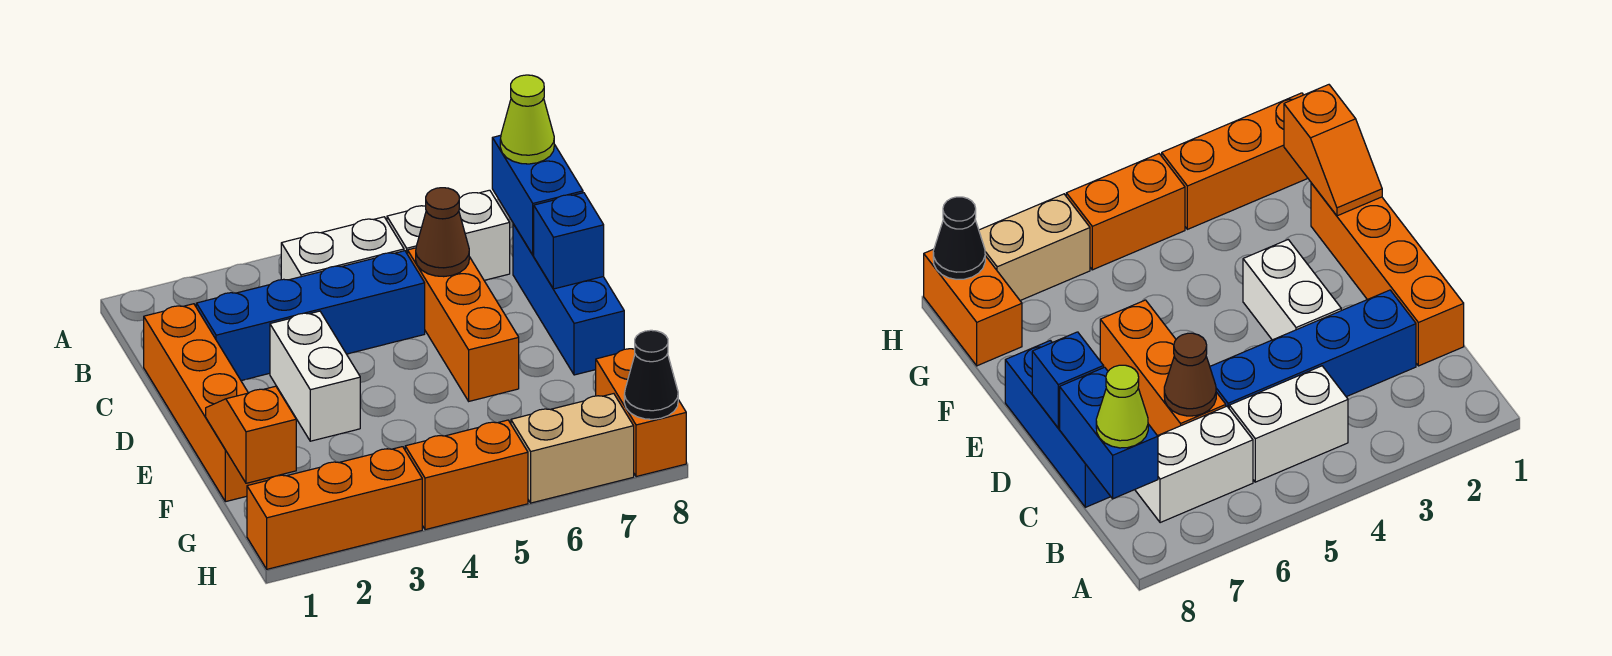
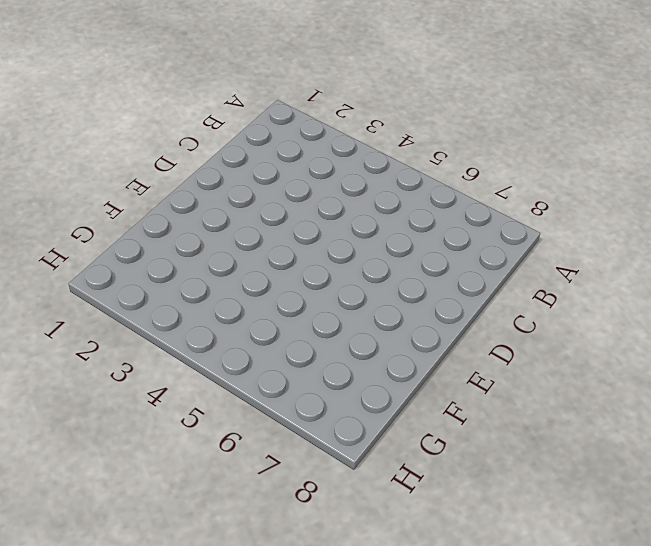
none -> white brick B4:B5 level 1
none -> white brick B6:B7 level 1
none -> orange brick C1:F1 level 1

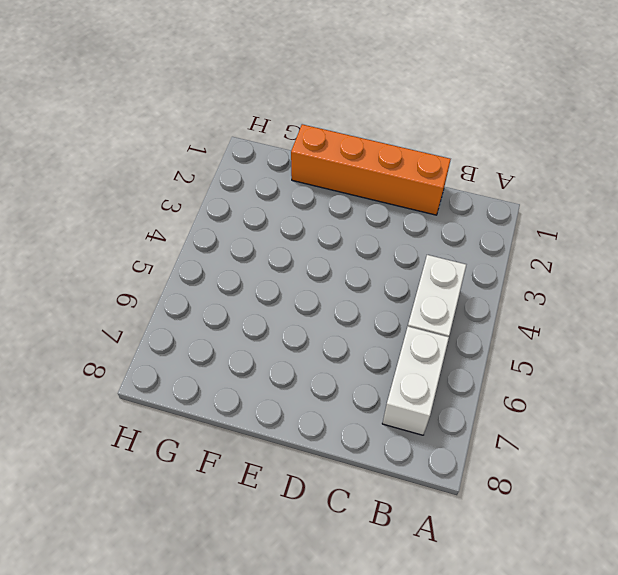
none -> blue brick C2:C5 level 1
none -> orange brick C6:E6 level 1
none -> blue brick C8:E8 level 1

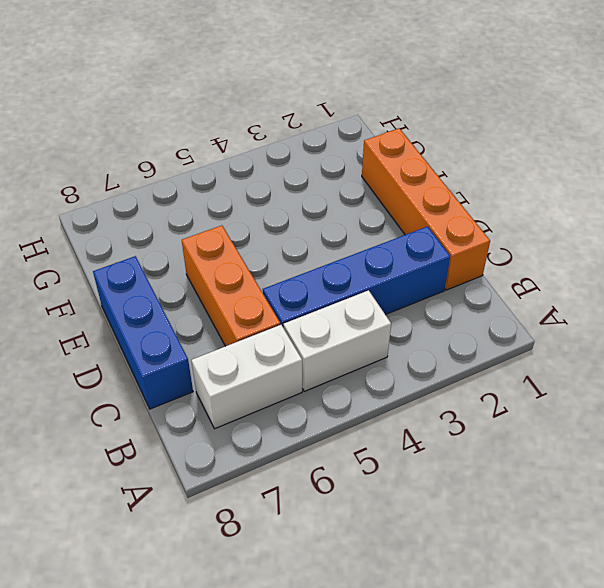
none -> white brick D3:E3 level 1
none -> orange brick G8:H8 level 1
none -> orange brick H1:H3 level 1

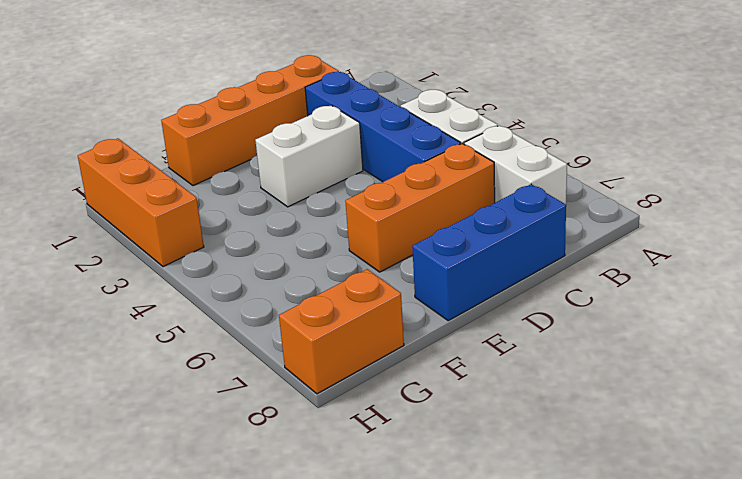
none -> orange brick H4:H5 level 1
none -> tan brick H6:H7 level 1
none -> blue brick B8:C8 level 2

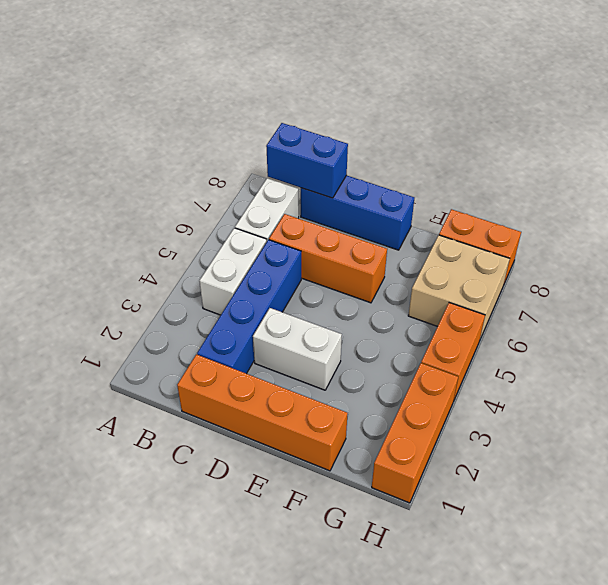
tan brick G6:H7 level 1 -> tan brick H6:H7 level 1
none -> brown cone C6 level 2
none -> blue brick D8 level 2
none -> orange slope F1:G1 level 2 top G

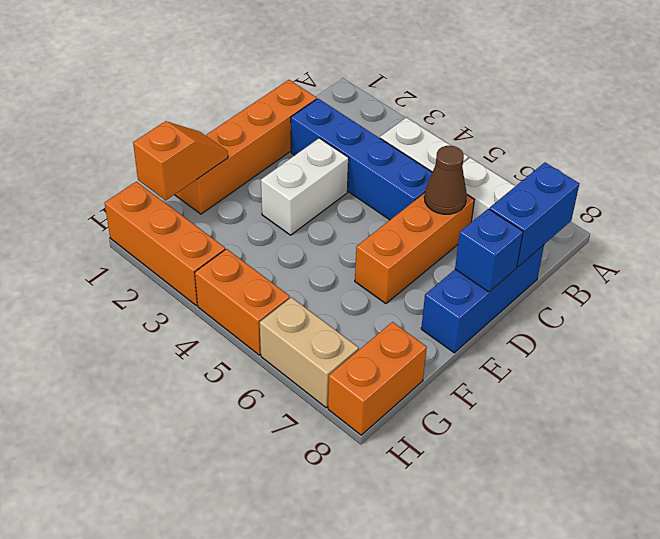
none -> black cone H8 level 2
none -> lime cone B8 level 3

